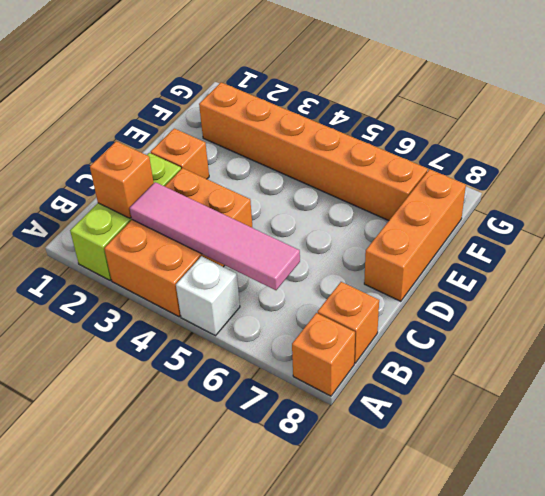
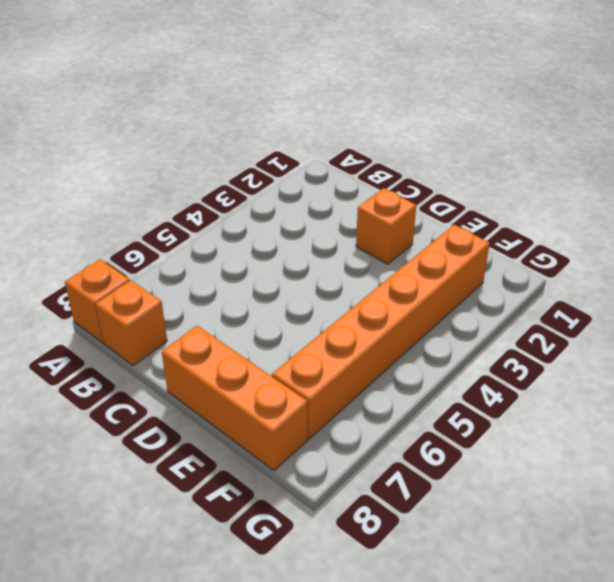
none -> lime brick A2:C2 level 1
none -> orange brick A3:C4 level 1

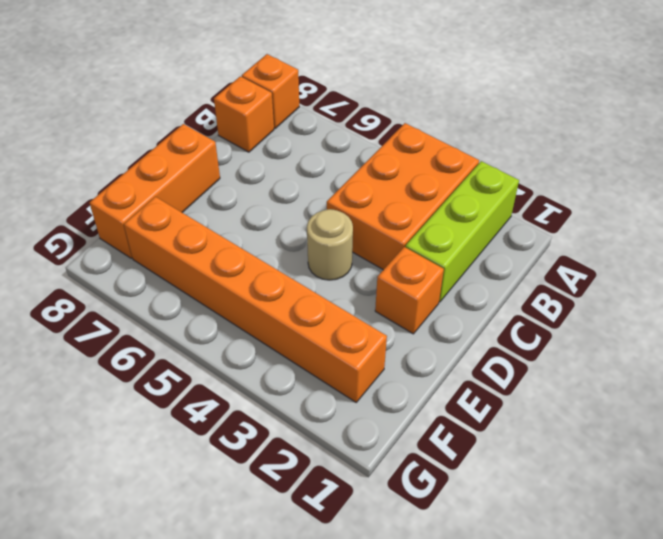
tan round brick D4 level 1 -> none
none -> white brick A5 level 1
none -> orange brick B2 level 2

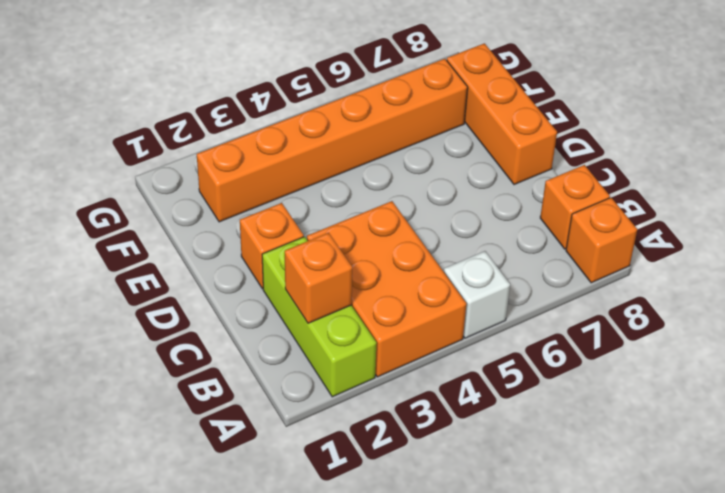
none -> pink tile B3:B6 level 2

